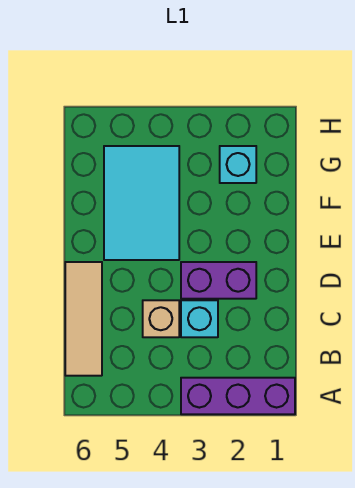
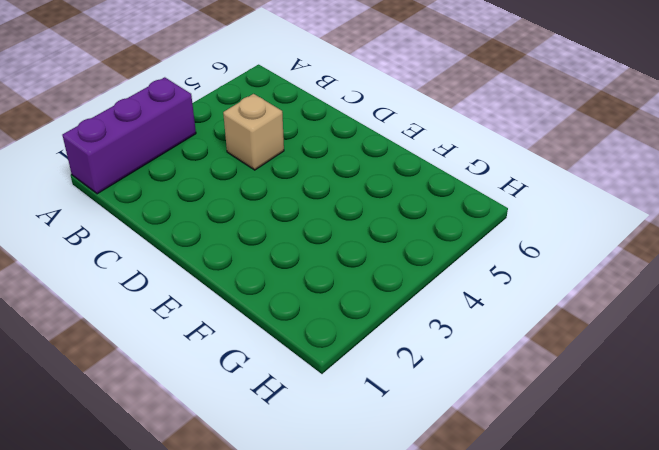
none -> tan tile B6:D6 level 1
none -> cyan brick C3 level 1

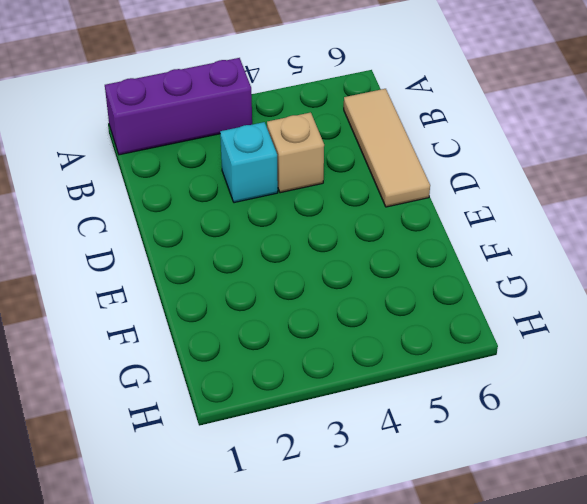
none -> purple brick D2:D3 level 1
none -> cyan tile E4:G5 level 1

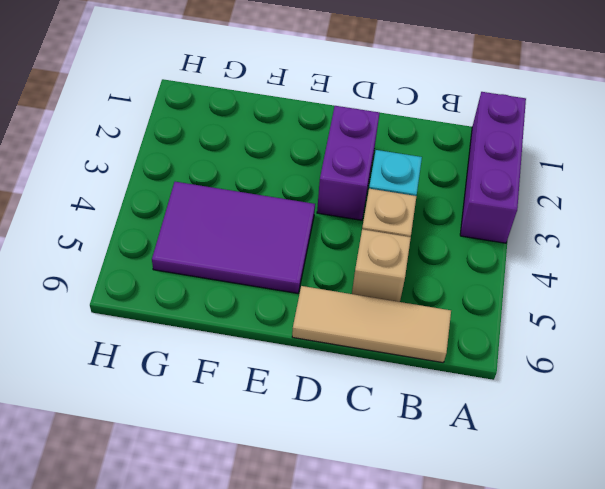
tan brick C5 level 1 -> none
purple tile E4:G5 level 1 -> cyan tile E4:G5 level 1
none -> cyan brick G2 level 1

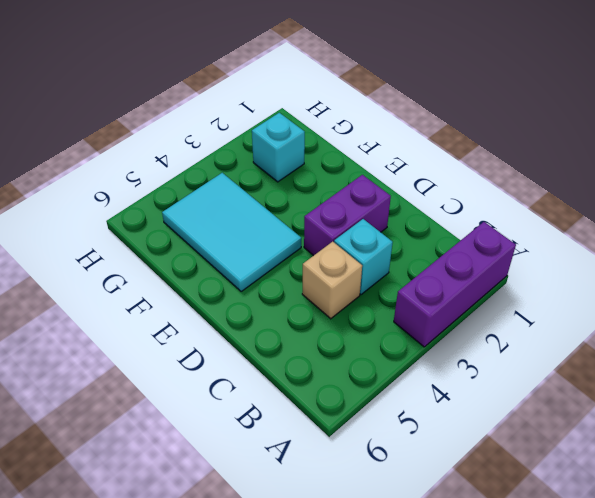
none -> tan tile B6:D6 level 1

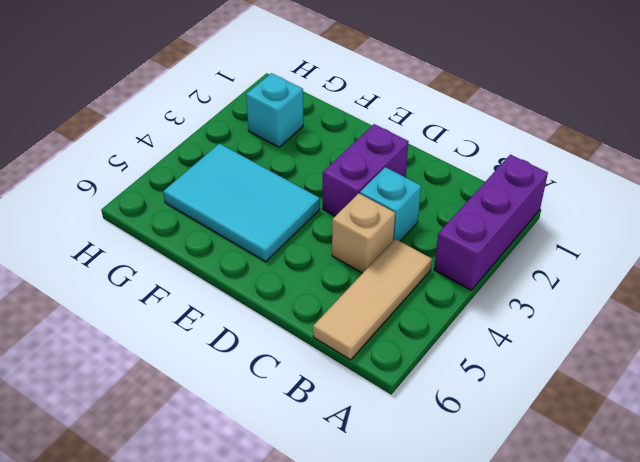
tan tile B4:B6 level 1 -> tan tile B6:D6 level 1

